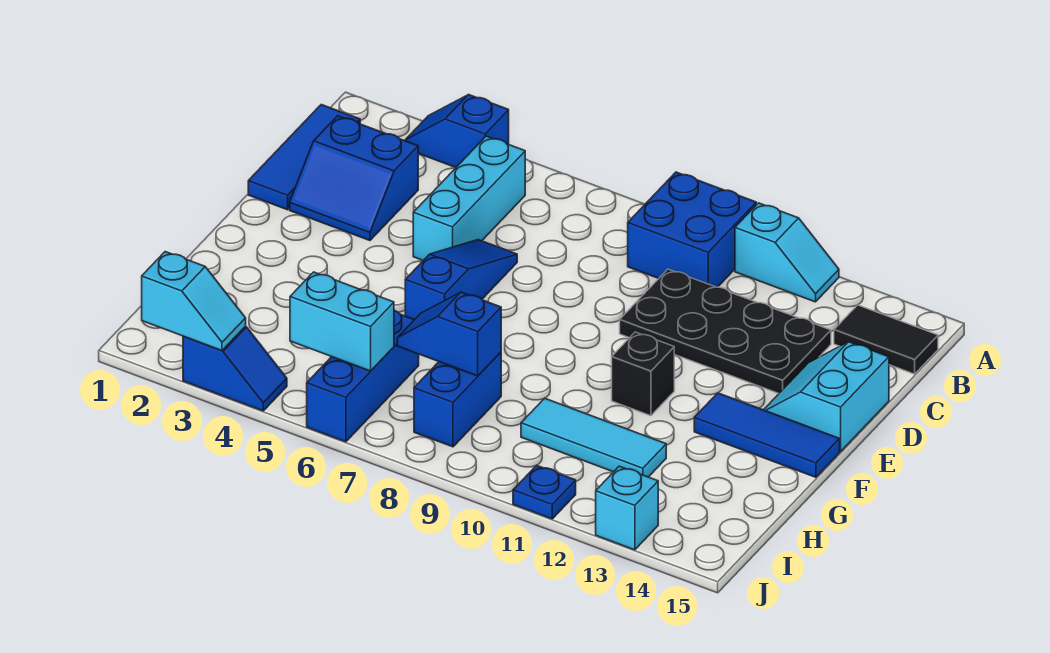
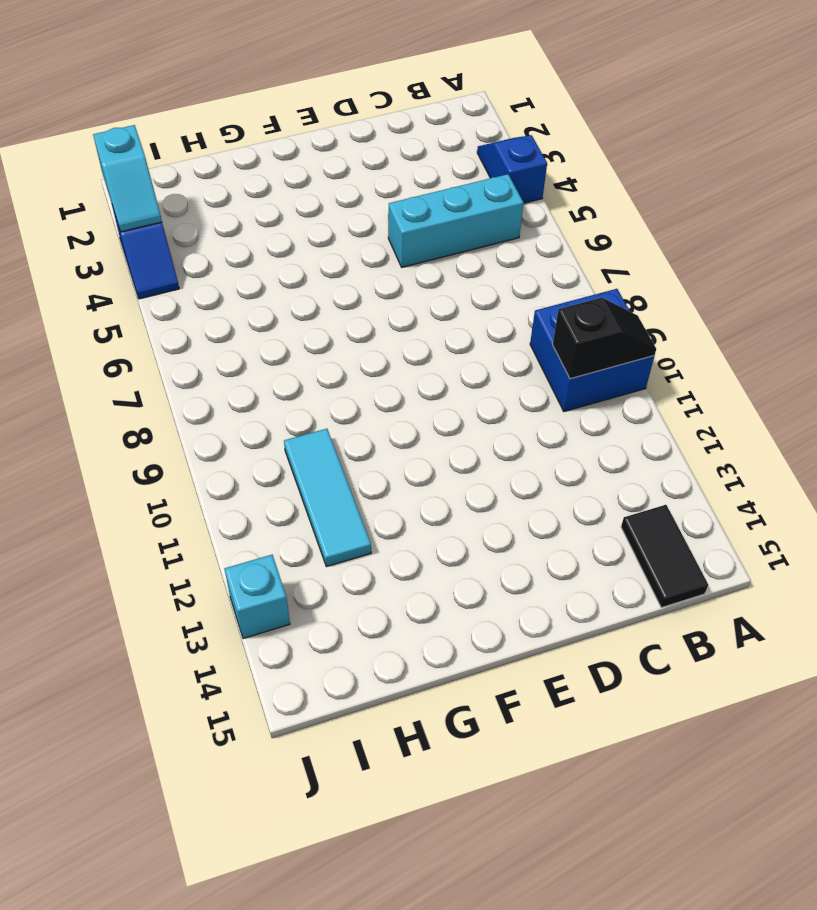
black slope A10:B10 level 2 top B -> none
none -> cyan slope A11:A12 level 1 top 11
none -> blue tile B1:D1 level 1
none -> blue slope C2:D3 level 1 top C

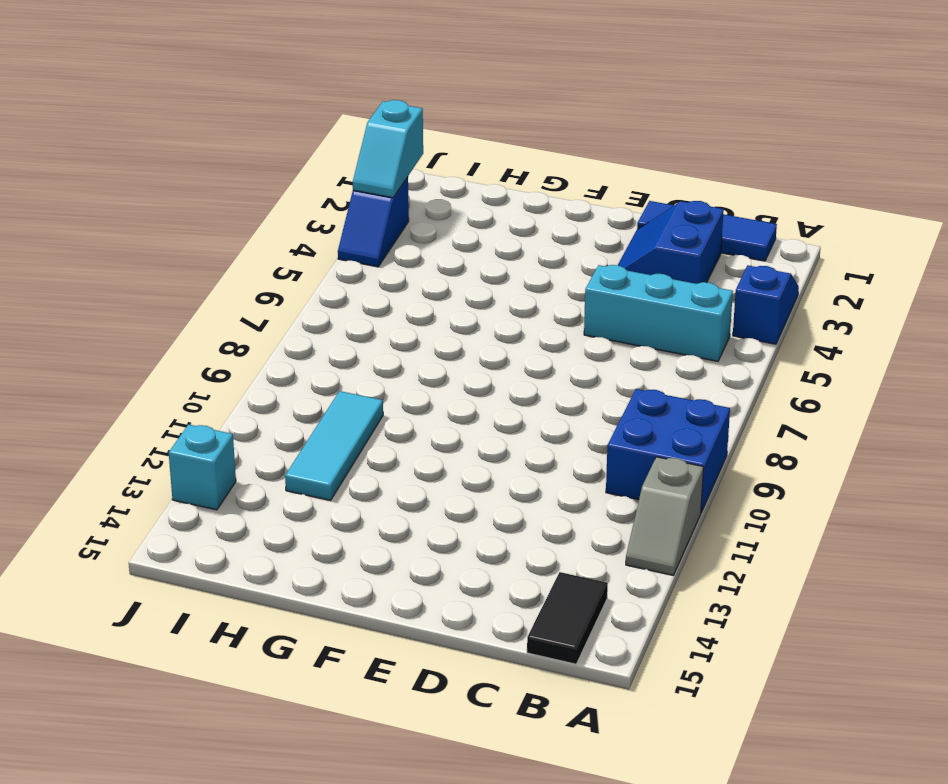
grey slope A11:A12 level 1 top 11 -> cyan slope A11:A12 level 1 top 11
none -> black plate C10:D13 level 1
none -> blue slope D6:F6 level 1 top F
none -> cyan slope D14:E15 level 1 top 15

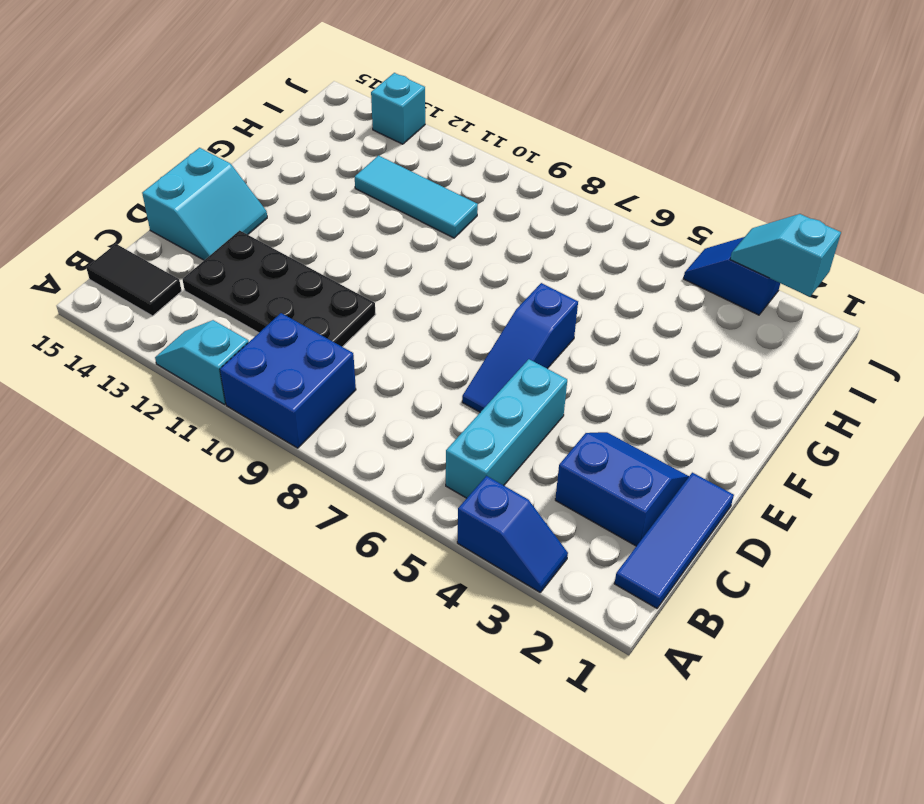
none -> black brick F11 level 1
none -> blue tile F13:F15 level 1
none -> blue brick H6:J6 level 1

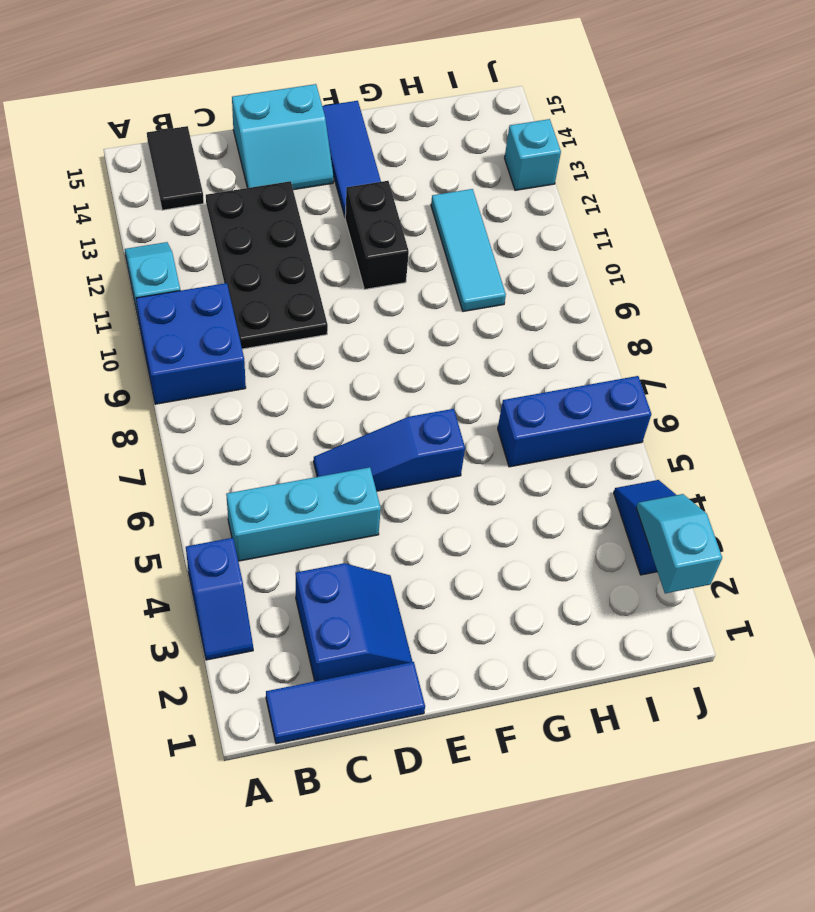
black brick F11:F12 level 1 -> black brick F11 level 1
none -> blue brick H8:I8 level 1
none -> blue plate J11 level 1
none -> blue slope H7:H8 level 2 top 8

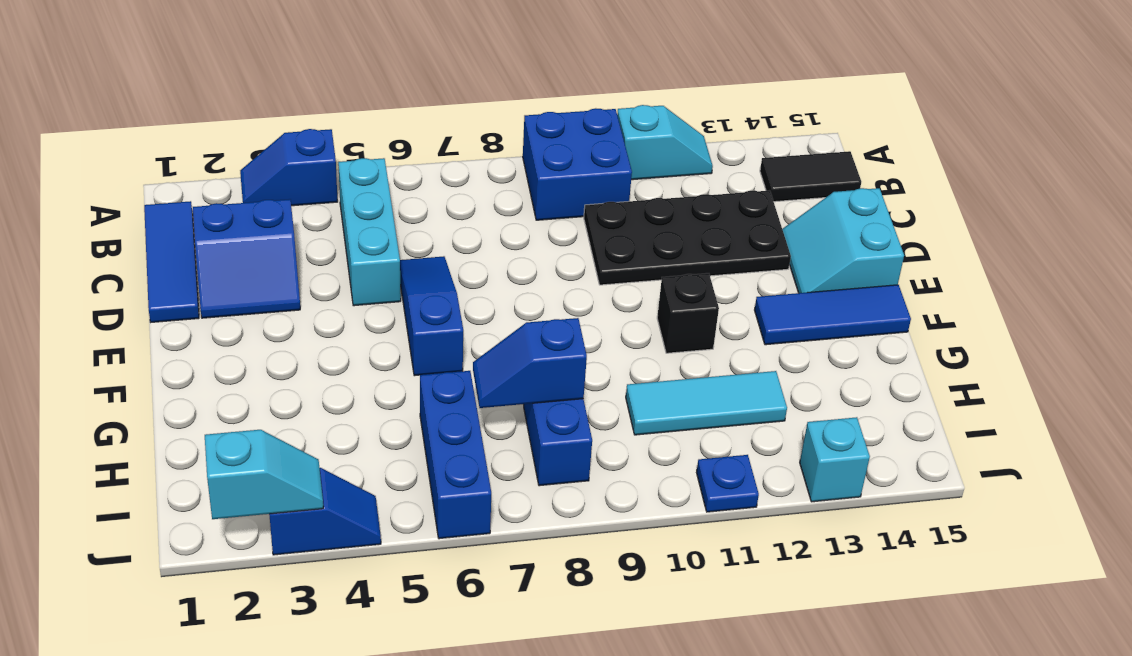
none -> cyan brick I5:I6 level 2

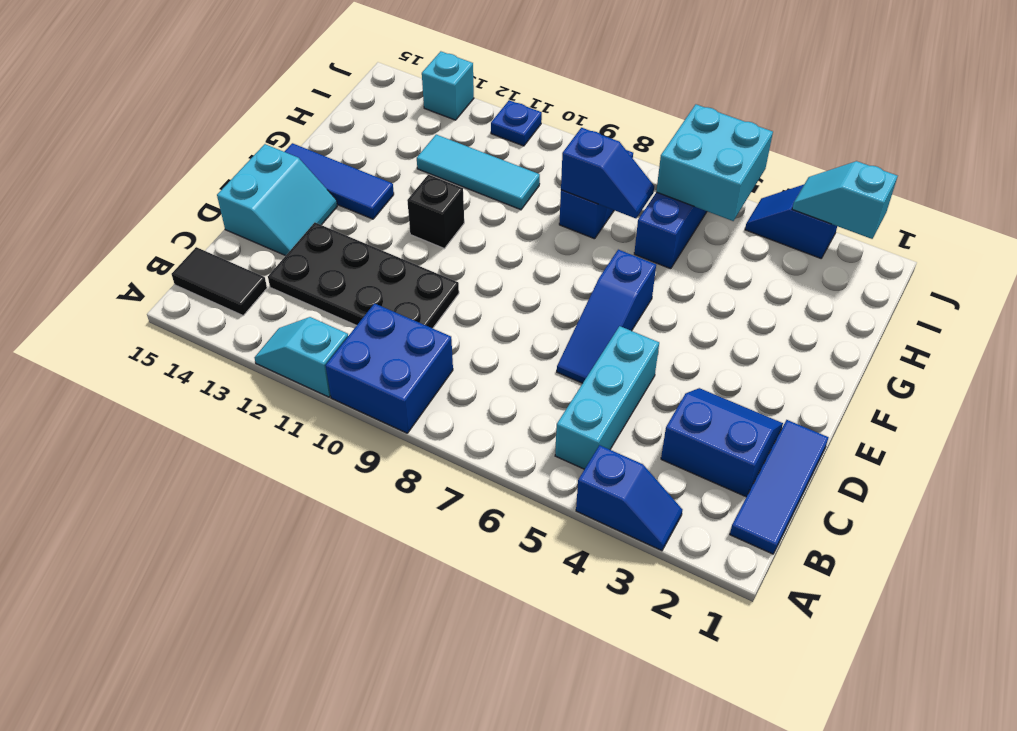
cyan brick I5:J6 level 2 -> cyan brick I5:I6 level 2

